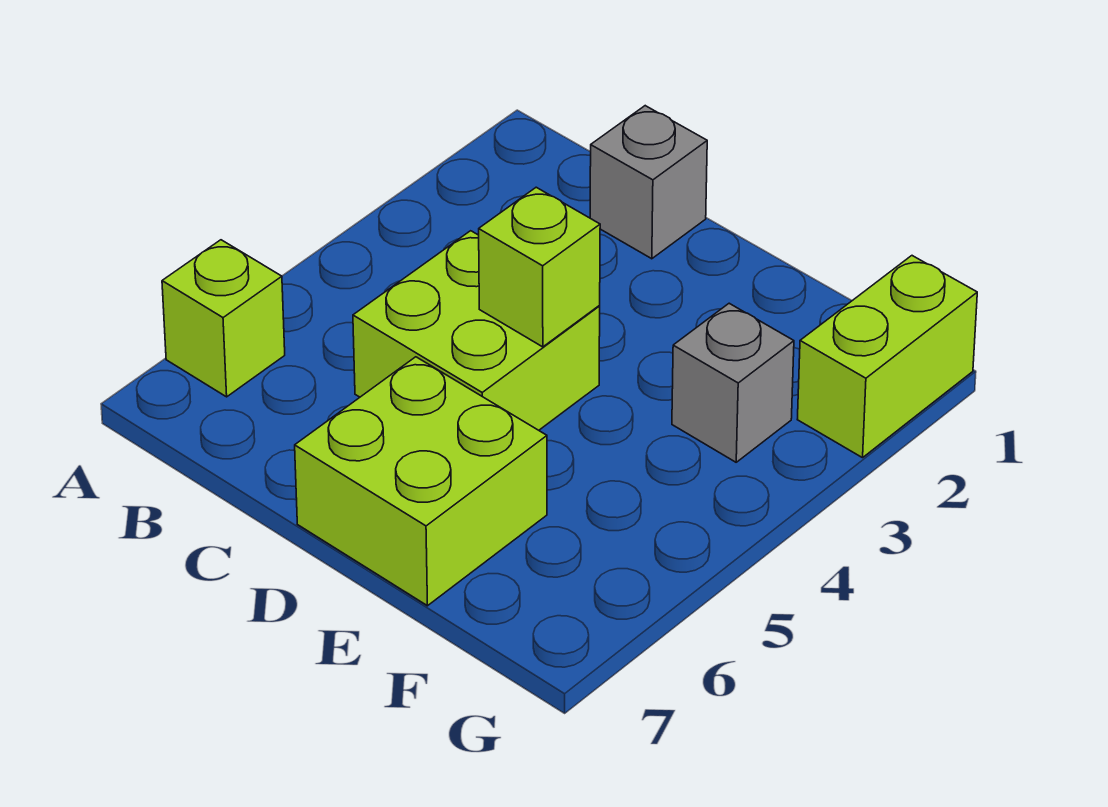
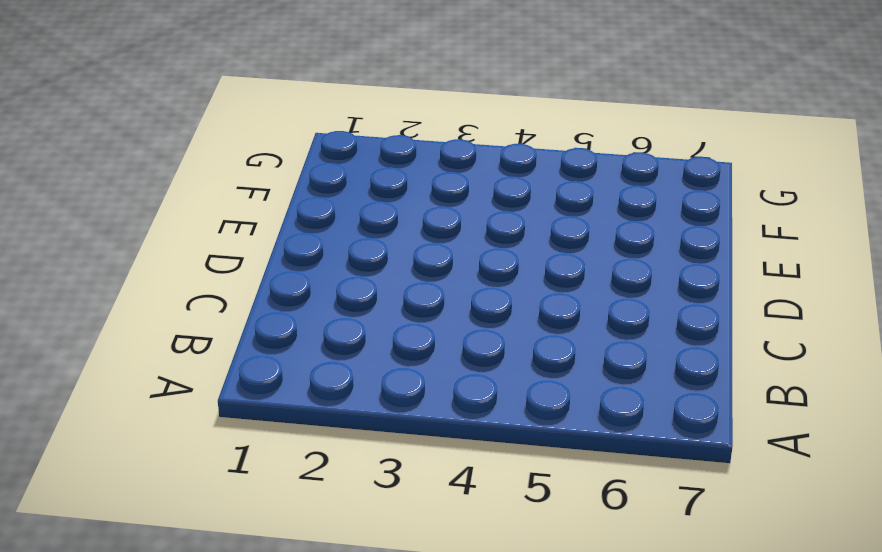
none -> lime brick A6 level 1
none -> grey brick C1 level 1

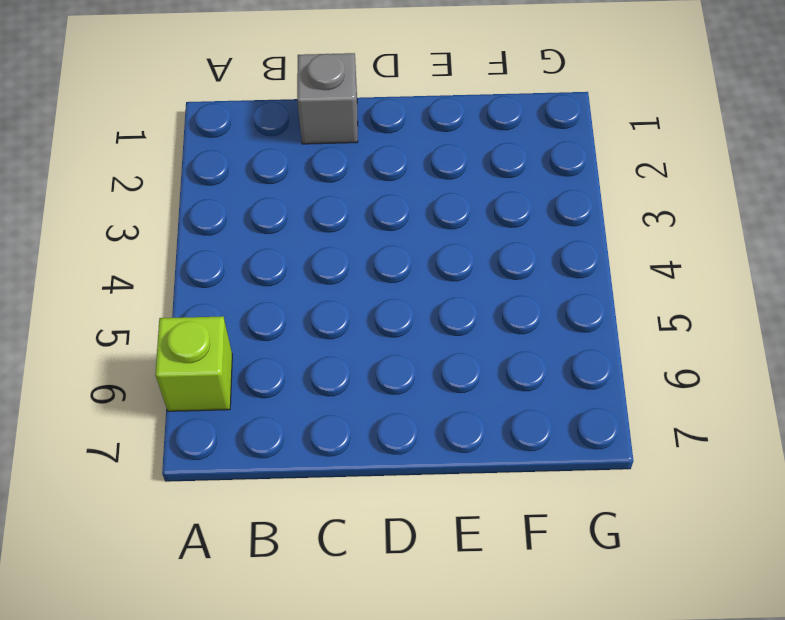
none -> lime brick C4:D5 level 1
none -> lime brick D6:E7 level 1

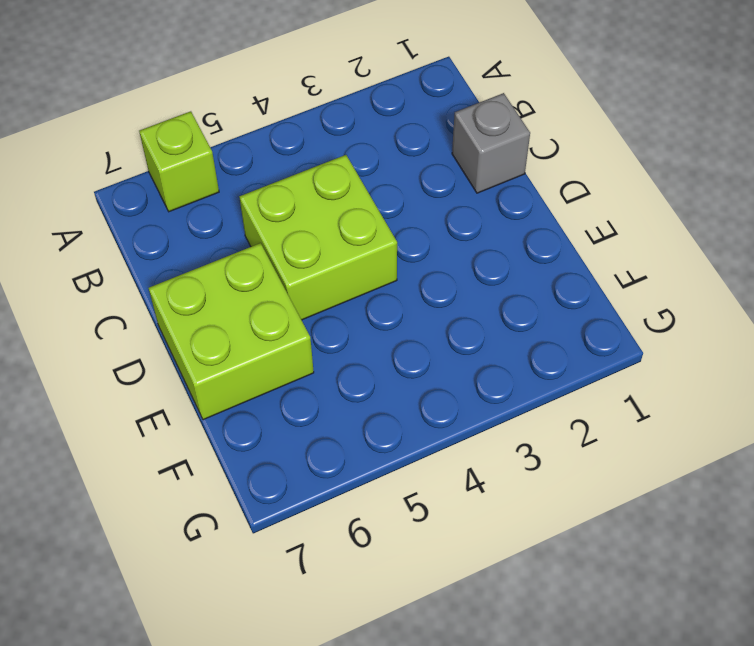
none -> grey brick F3 level 1
none -> lime brick G1:G2 level 1

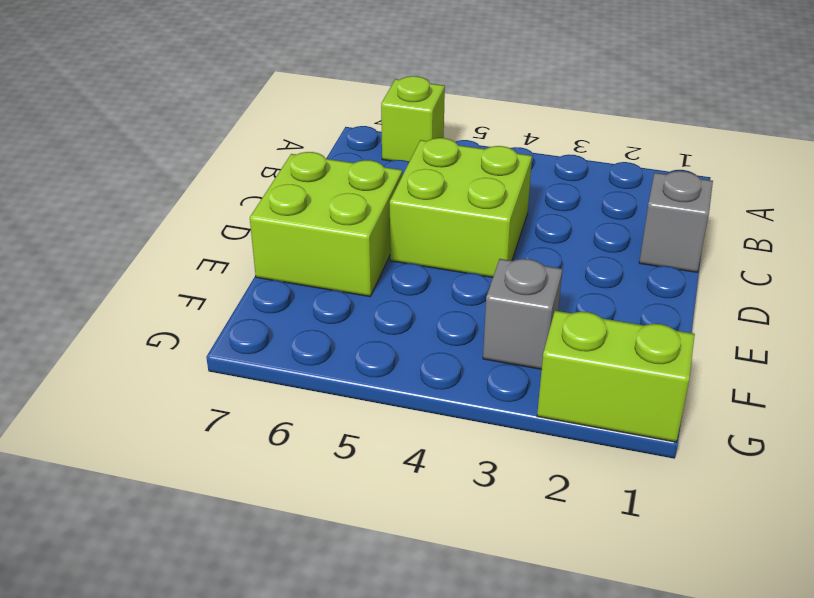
none -> lime brick D4 level 2

